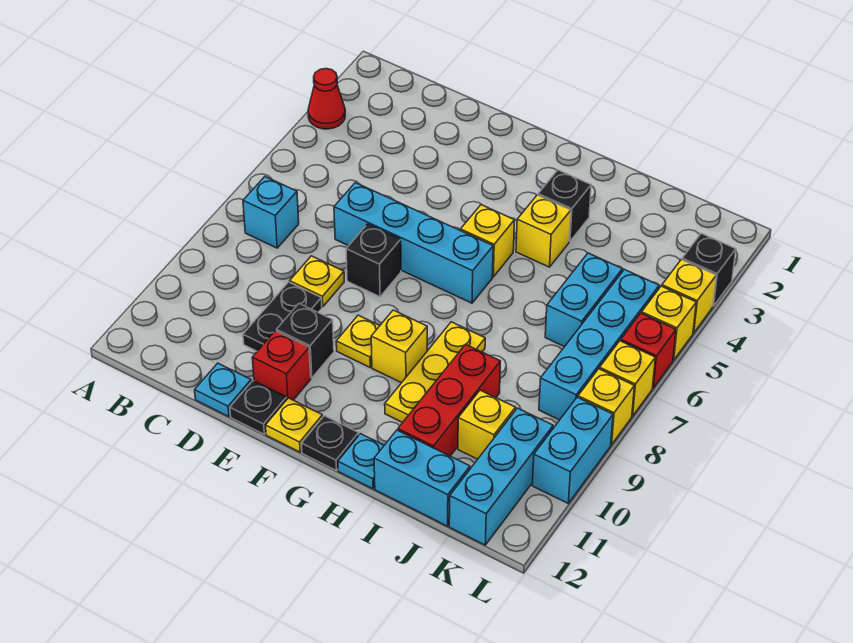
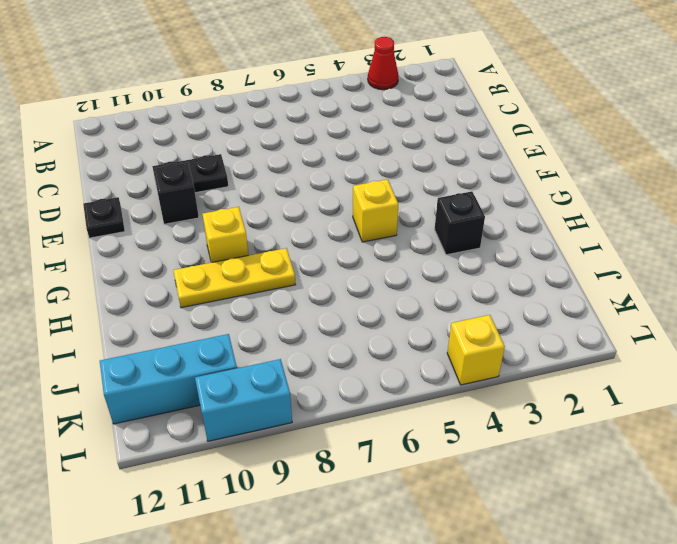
none -> cyan brick B7 level 1
none -> cyan brick D6:G6 level 1
none -> yellow plate D8 level 1
none -> cyan plate D12 level 1

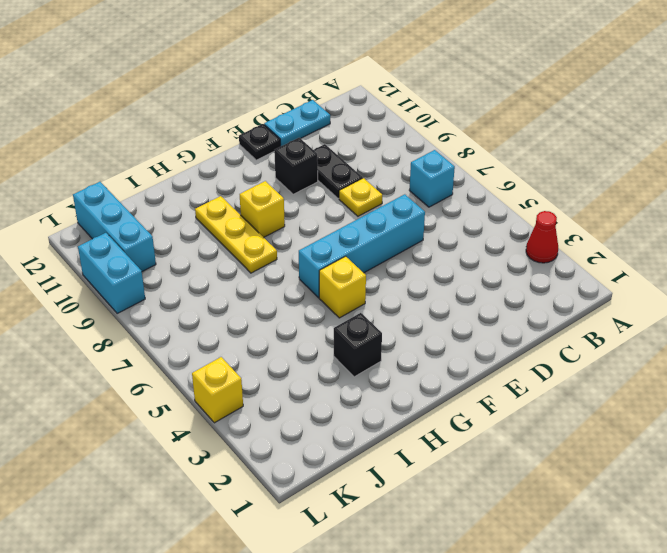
cyan plate C12:D12 level 1 -> cyan plate D12 level 1
none -> black brick E7 level 1
none -> red brick E11 level 1
none -> yellow plate F9 level 1
none -> yellow plate F12 level 1

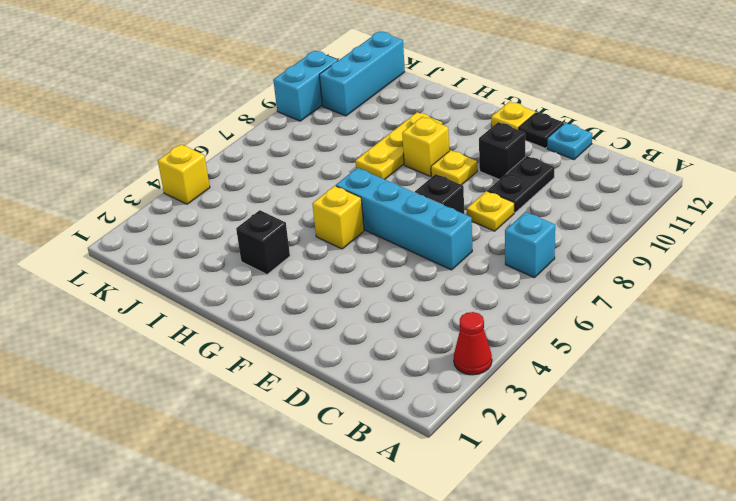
none -> red brick E11 level 1
none -> black plate G12 level 1
none -> yellow brick H4 level 1
none -> cyan plate H12 level 1

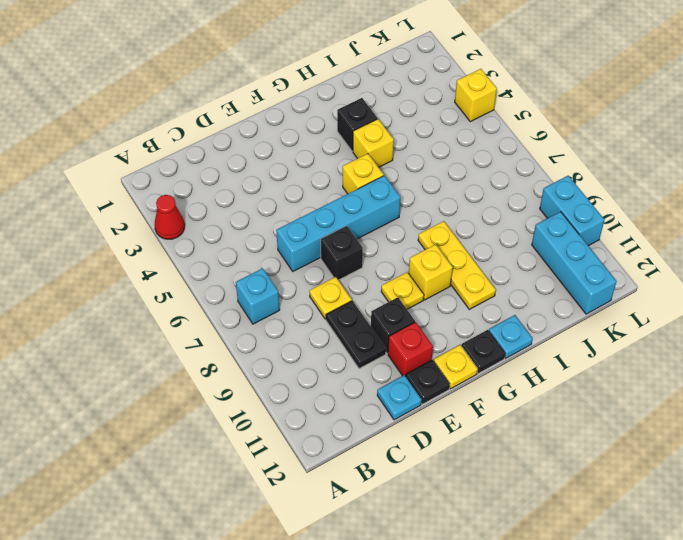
none -> red brick I9:I11 level 1
none -> cyan brick I12:J12 level 1
none -> cyan brick J5:J6 level 1
none -> yellow brick J10 level 1

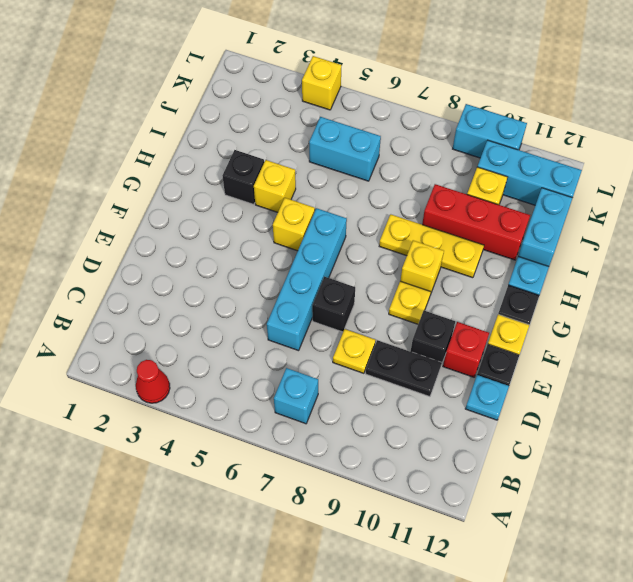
none -> cyan brick K5:K8 level 1
none -> black brick L3 level 1
none -> yellow brick L5 level 1
none -> red brick L6 level 1

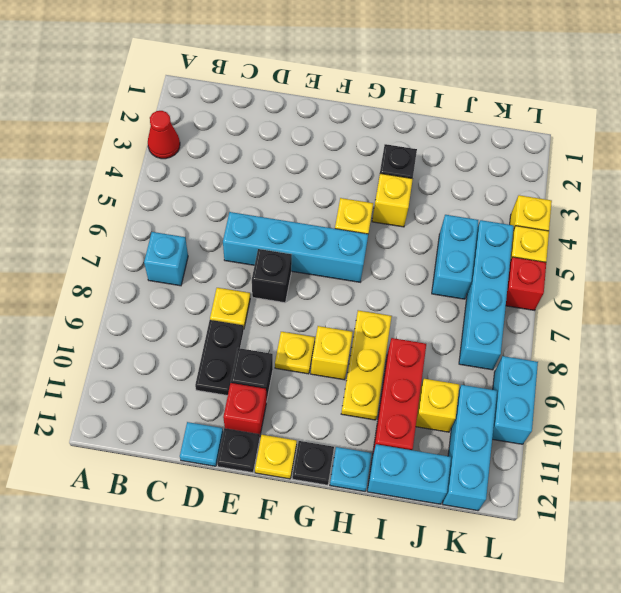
none -> black brick L3 level 1
none -> yellow brick L7 level 1
none -> yellow brick L8 level 1

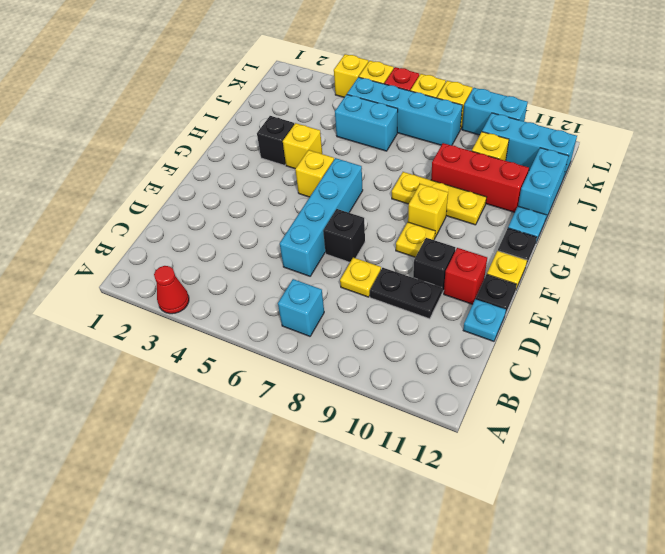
none -> black brick L3 level 1

